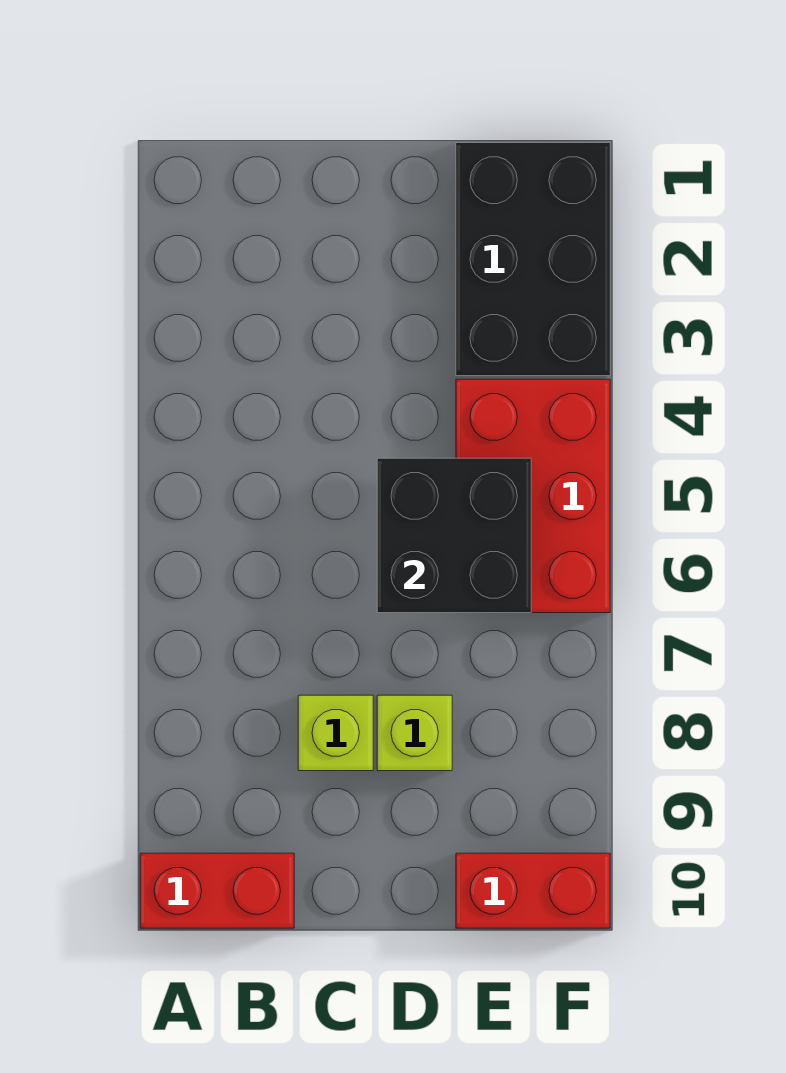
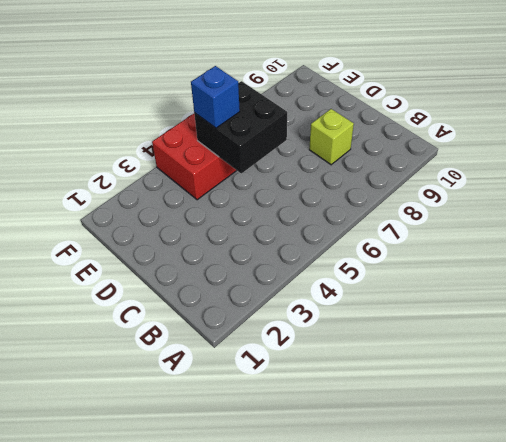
blue brick E5 level 3 -> none
none -> red brick A10:B10 level 1
none -> lime brick D8 level 1

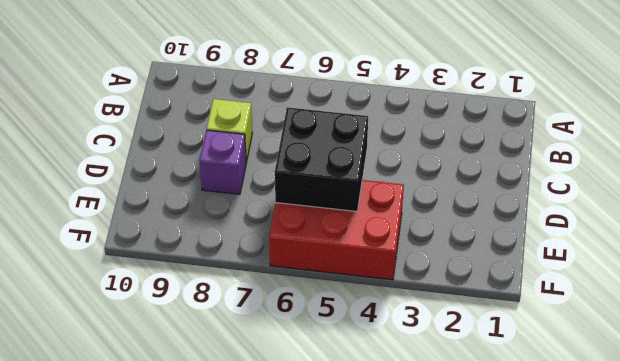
purple brick D8 level 1 -> lime brick D8 level 1
none -> red brick A10:B10 level 1
none -> black brick E1:F3 level 1

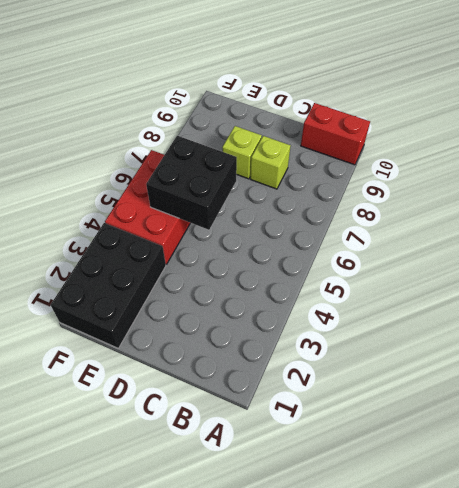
none -> red brick E10:F10 level 1

